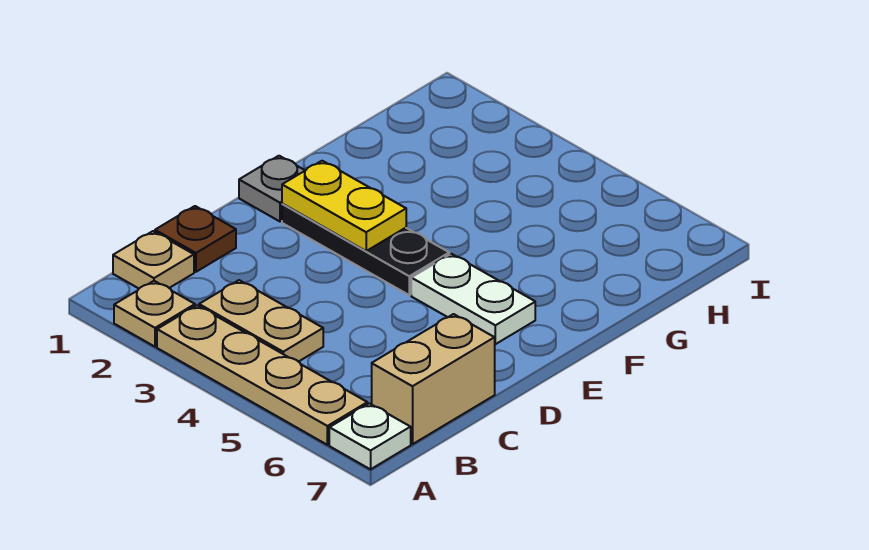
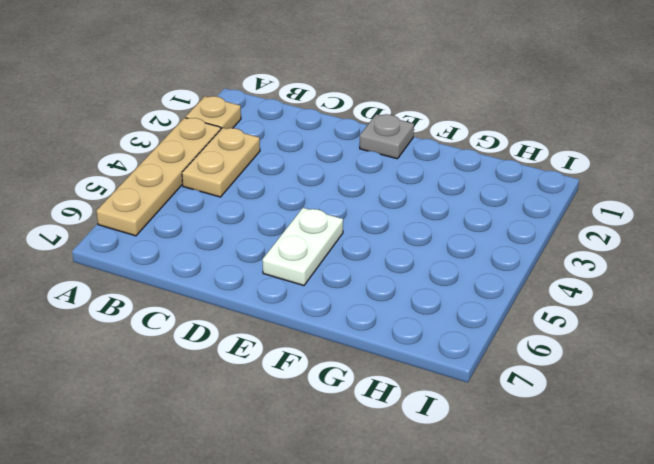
none -> white plate A7 level 1
none -> tan plate B1 level 1

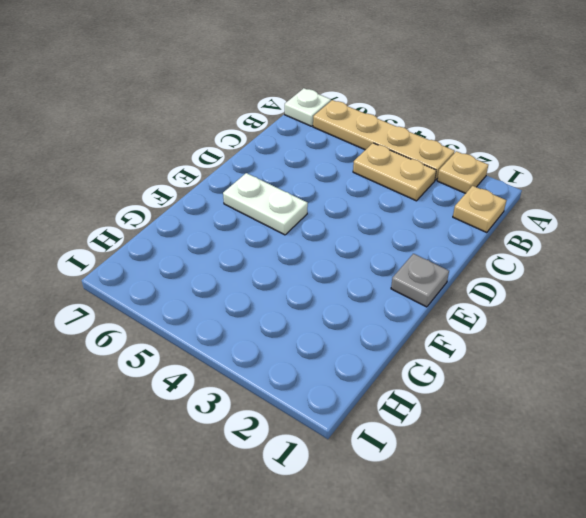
none -> tan brick B7:C7 level 1
none -> brown plate C1 level 1

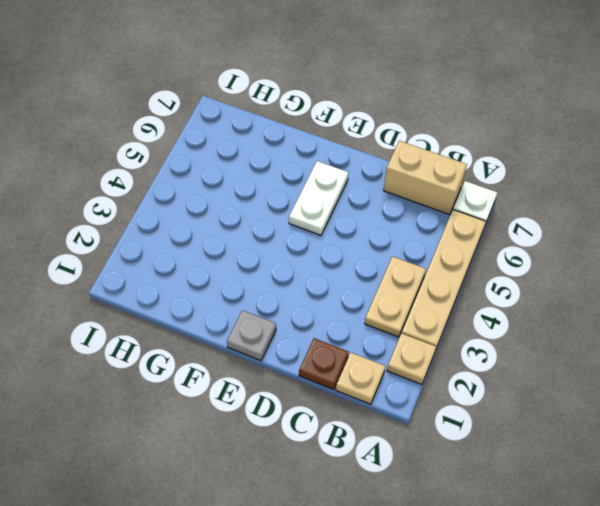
none -> black plate E2:E4 level 1
none -> yellow plate E2:E3 level 2

